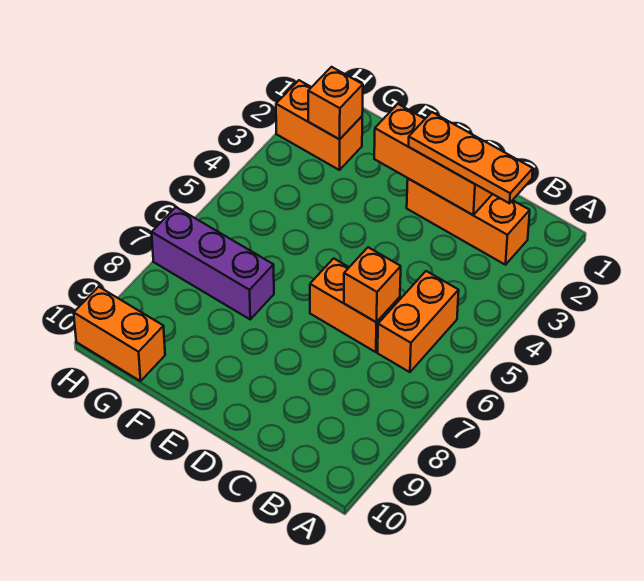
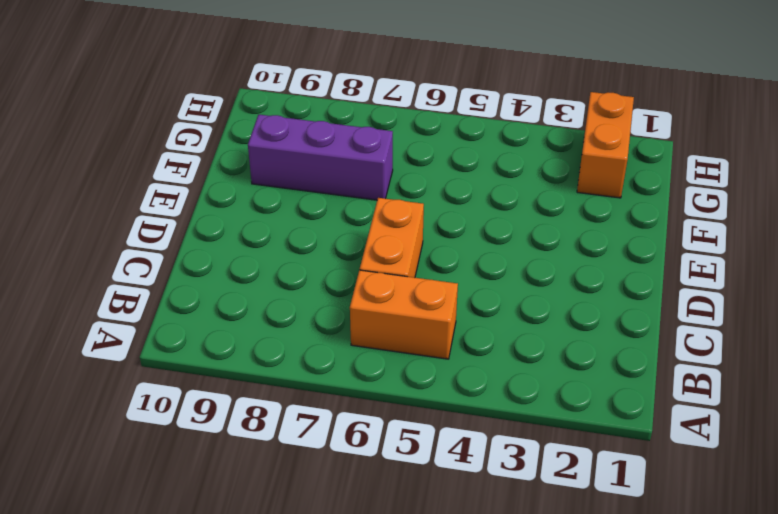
purple brick F7:F9 level 1 -> purple brick F7:H7 level 1
none -> orange brick B2:D2 level 1
none -> orange brick G10:H10 level 1

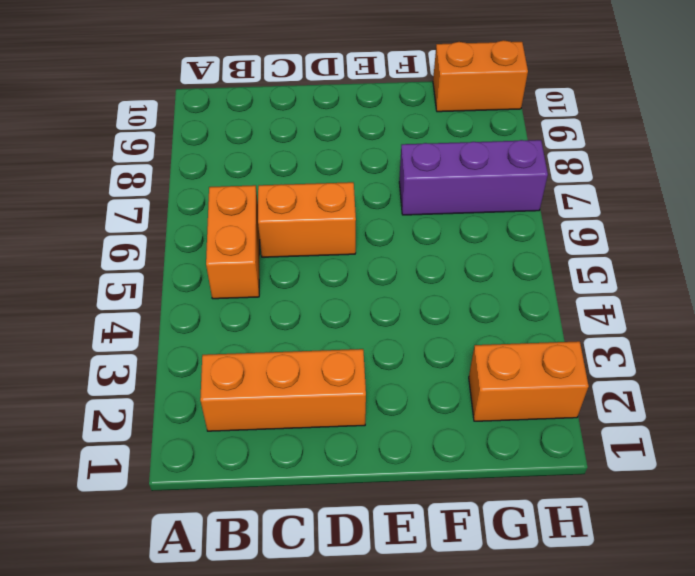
none -> orange brick C2:E2 level 2
none -> orange brick C6 level 2

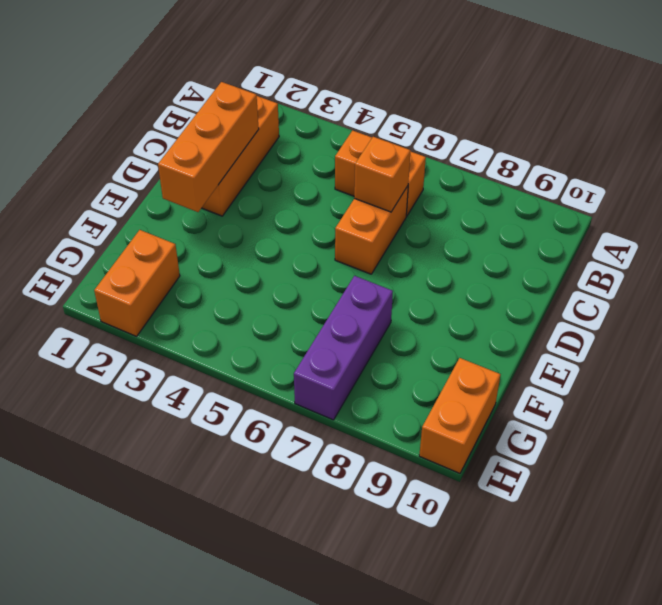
none -> orange brick G2 level 2
none -> orange plate B2:D2 level 3

